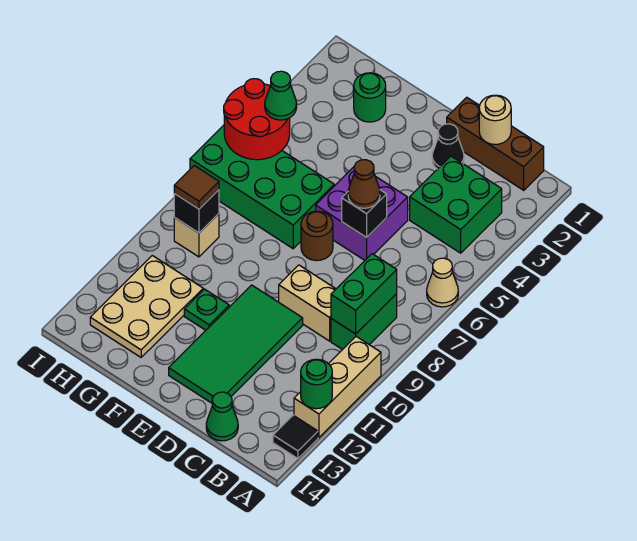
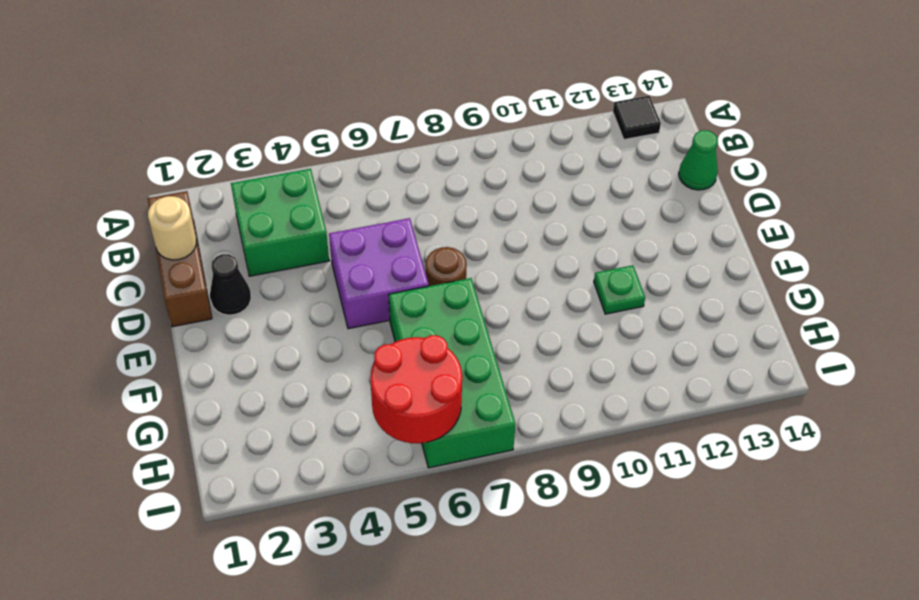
none -> tan cone A6 level 1
none -> tan brick A10:A12 level 1
none -> green brick B8:B9 level 1

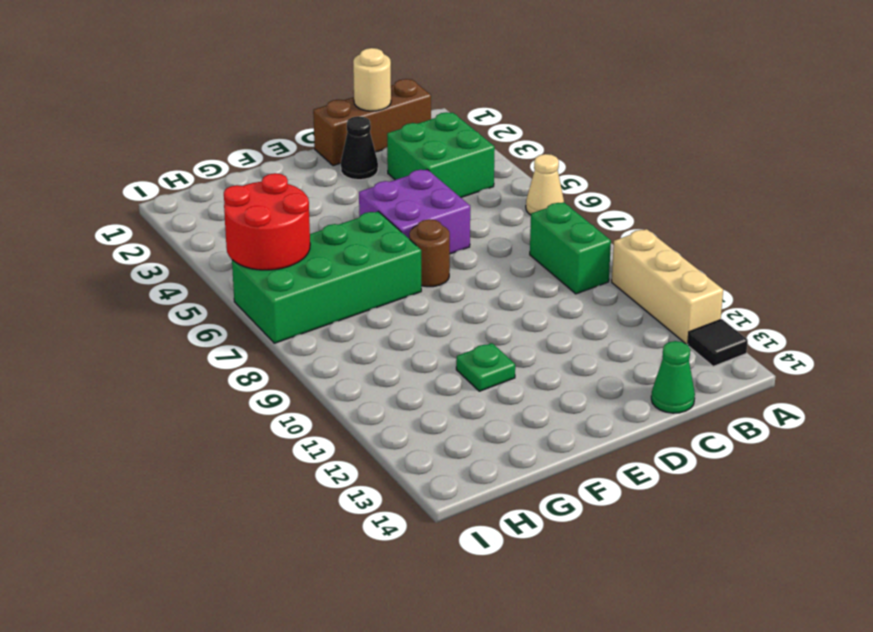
none -> tan brick C9:D9 level 1
none -> green tile D10:E13 level 1
none -> green round brick G2 level 1

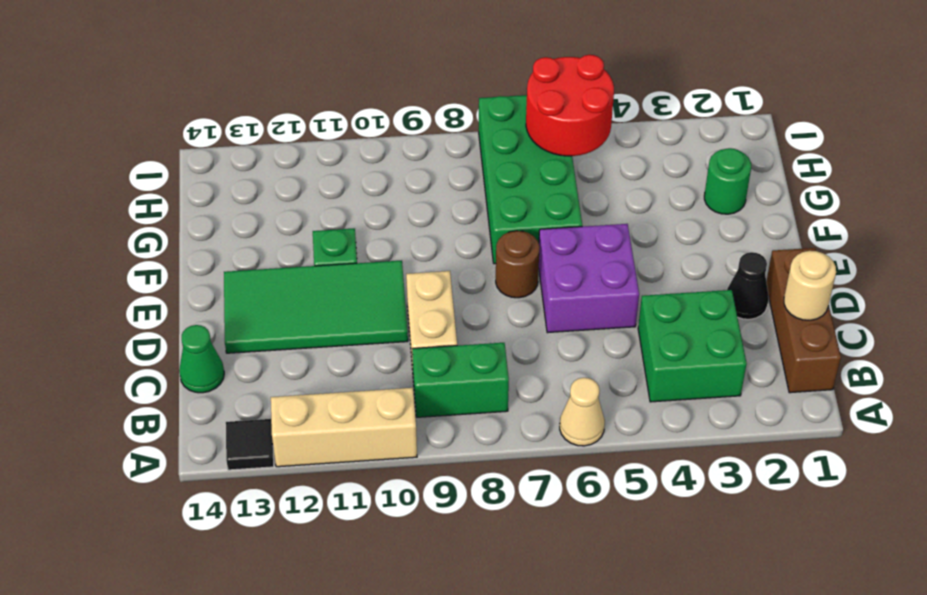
none -> tan plate G11:H13 level 1
none -> tan brick H9 level 1
none -> green round brick A12 level 2

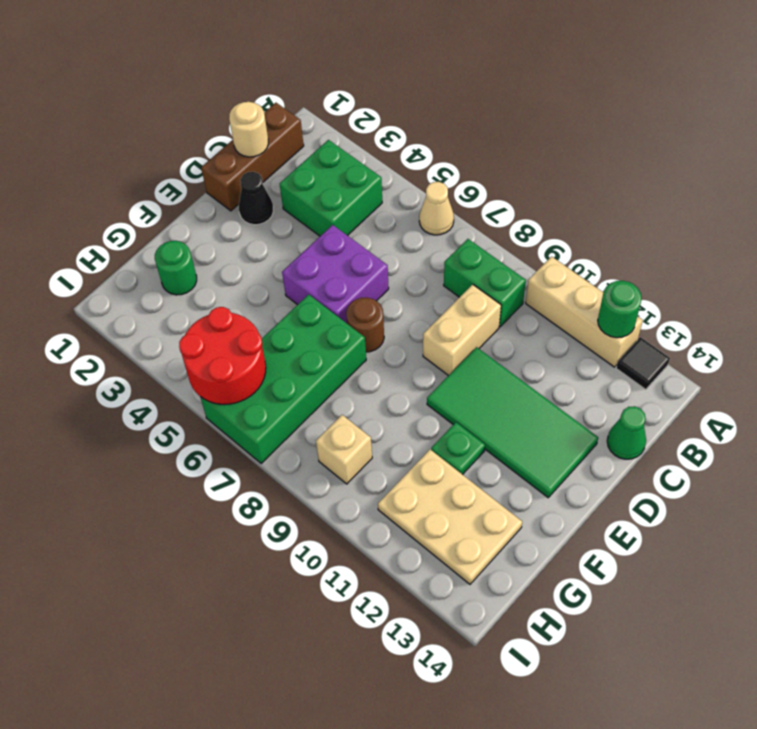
none -> green brick B8:B9 level 2
none -> black brick D6 level 2
none -> black brick H9 level 2

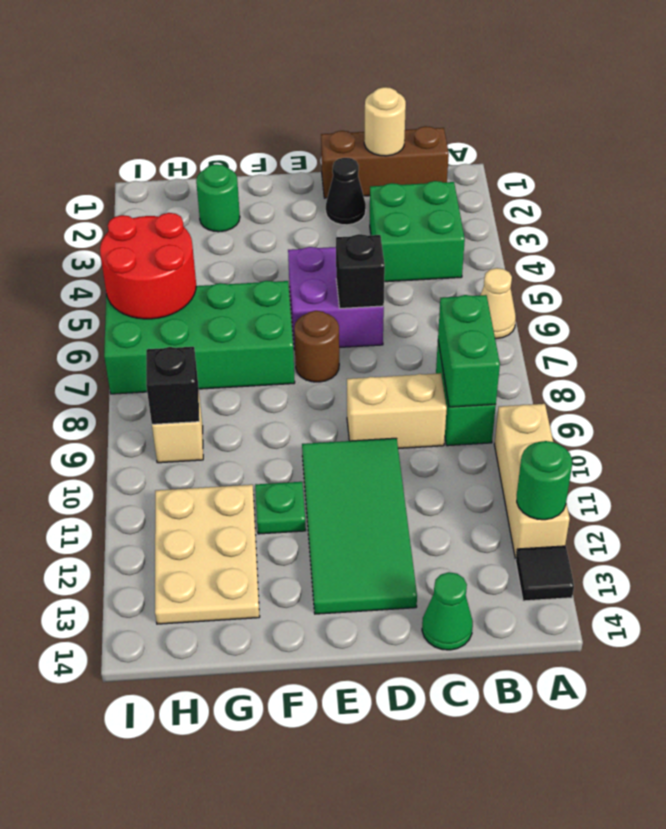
none -> brown cone D6 level 3
none -> green cone H5 level 3
none -> brown tile H9 level 3

